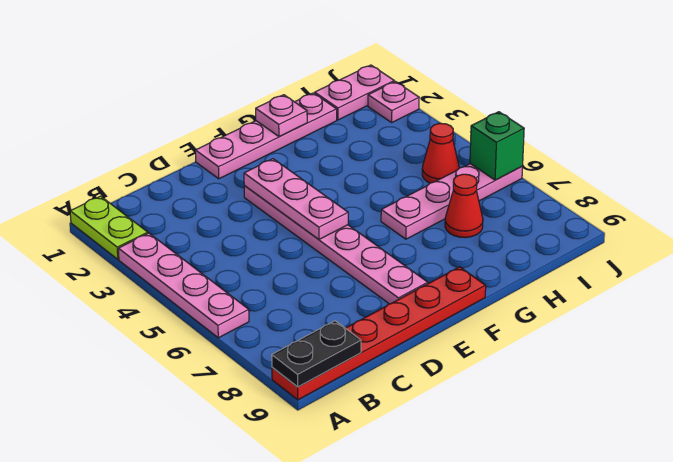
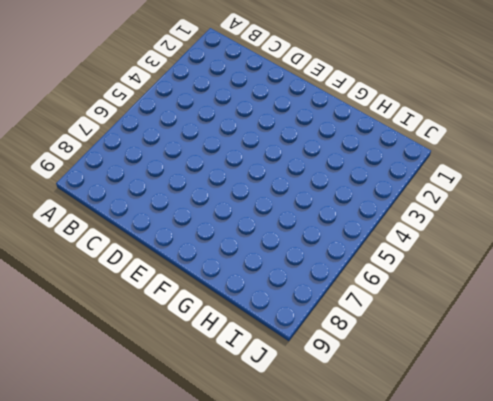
none -> lime plate A1:A2 level 1
none -> pink plate A3:A6 level 1
none -> red plate A9:F9 level 1

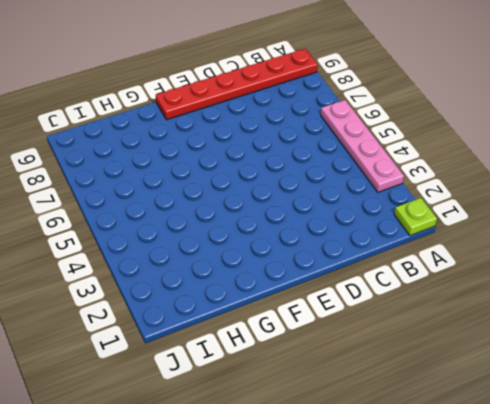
lime plate A1 level 1 -> lime plate A1:A2 level 1
none -> pink plate E1:H1 level 1
none -> pink plate E3:E8 level 1
none -> pink plate G6:J6 level 1

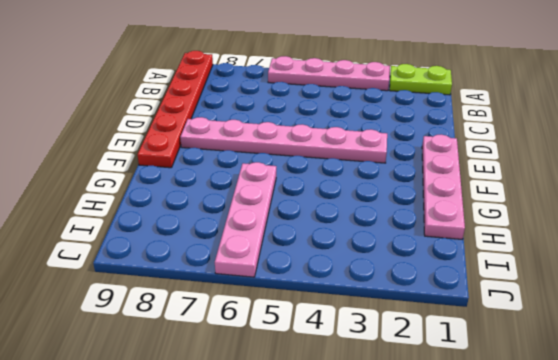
none -> red cone H7 level 1
none -> pink plate I1:J1 level 1
none -> red cone I5 level 1

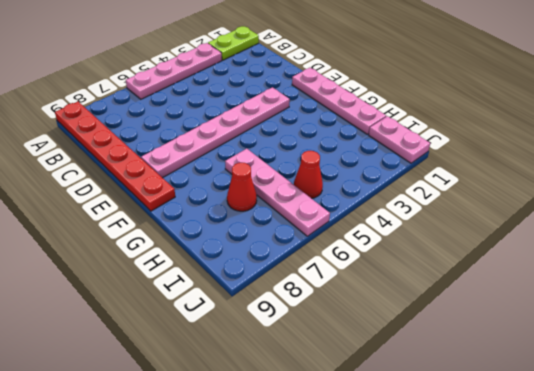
none -> pink plate J2 level 1
none -> black plate A9:B9 level 2
none -> pink plate E3:E5 level 2

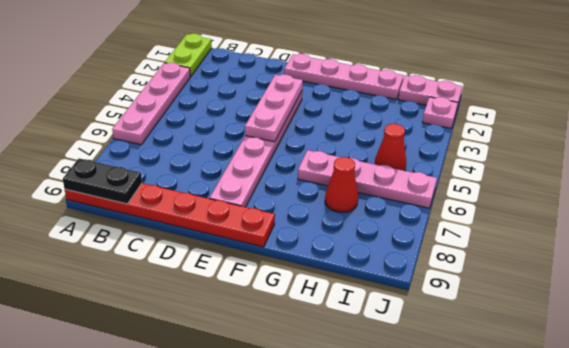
none -> pink plate G1 level 2
none -> green brick J6 level 2

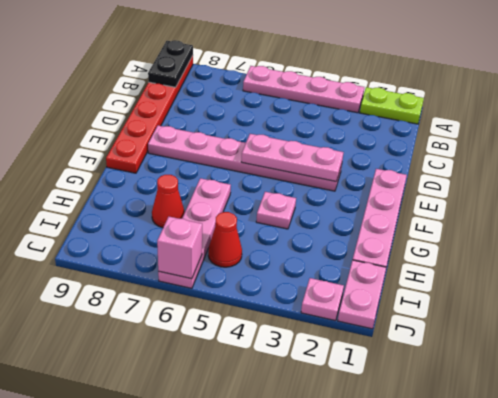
pink plate G4 level 1 -> pink plate G1 level 2
pink brick J6 level 2 -> green brick J6 level 2

